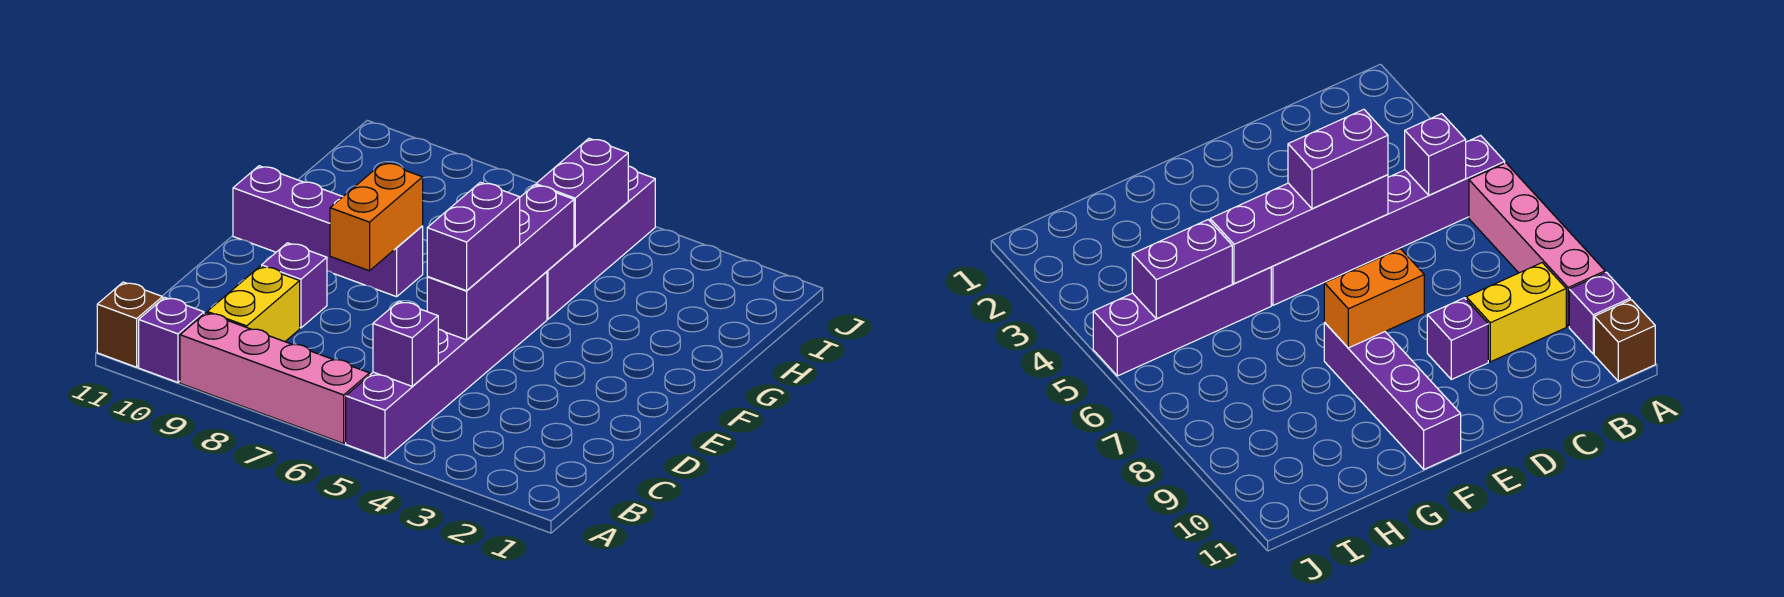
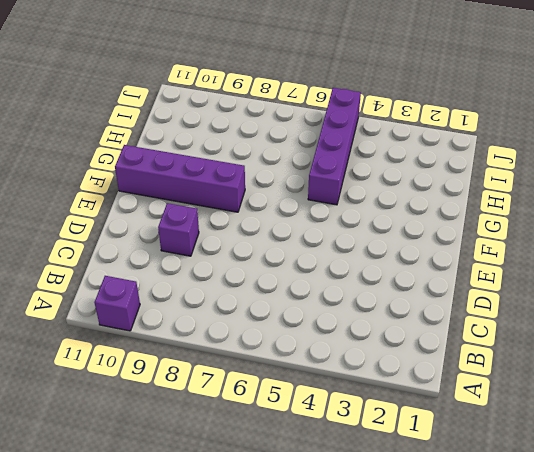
none -> purple brick A5:F5 level 1
none -> pink brick A6:A9 level 1
none -> brown brick A11 level 1

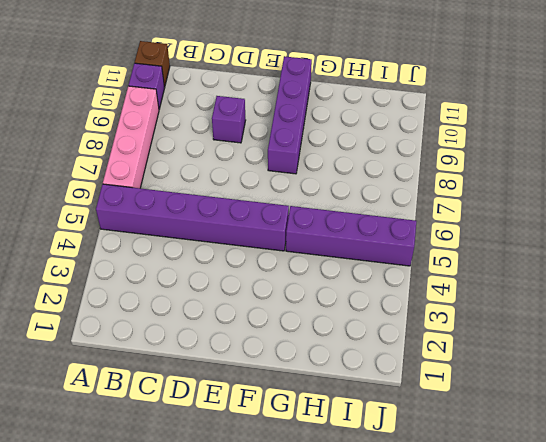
none -> yellow brick B9:C9 level 1
none -> purple brick B5 level 2
none -> purple brick D5:G5 level 2

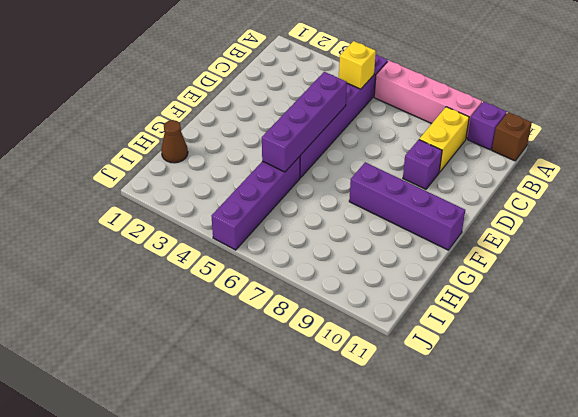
yellow brick B5 level 2 -> purple brick B5 level 2
brown cone H1 level 1 -> none
none -> orange brick E8:F8 level 2
none -> purple brick H5:I5 level 2
none -> purple brick D5:E5 level 3

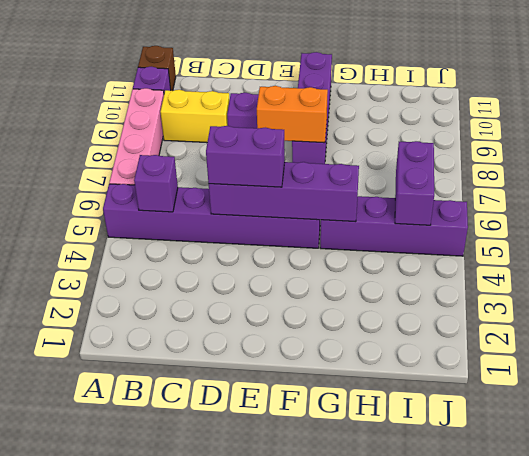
purple brick I5:I6 level 2 -> purple brick H5:I5 level 2

